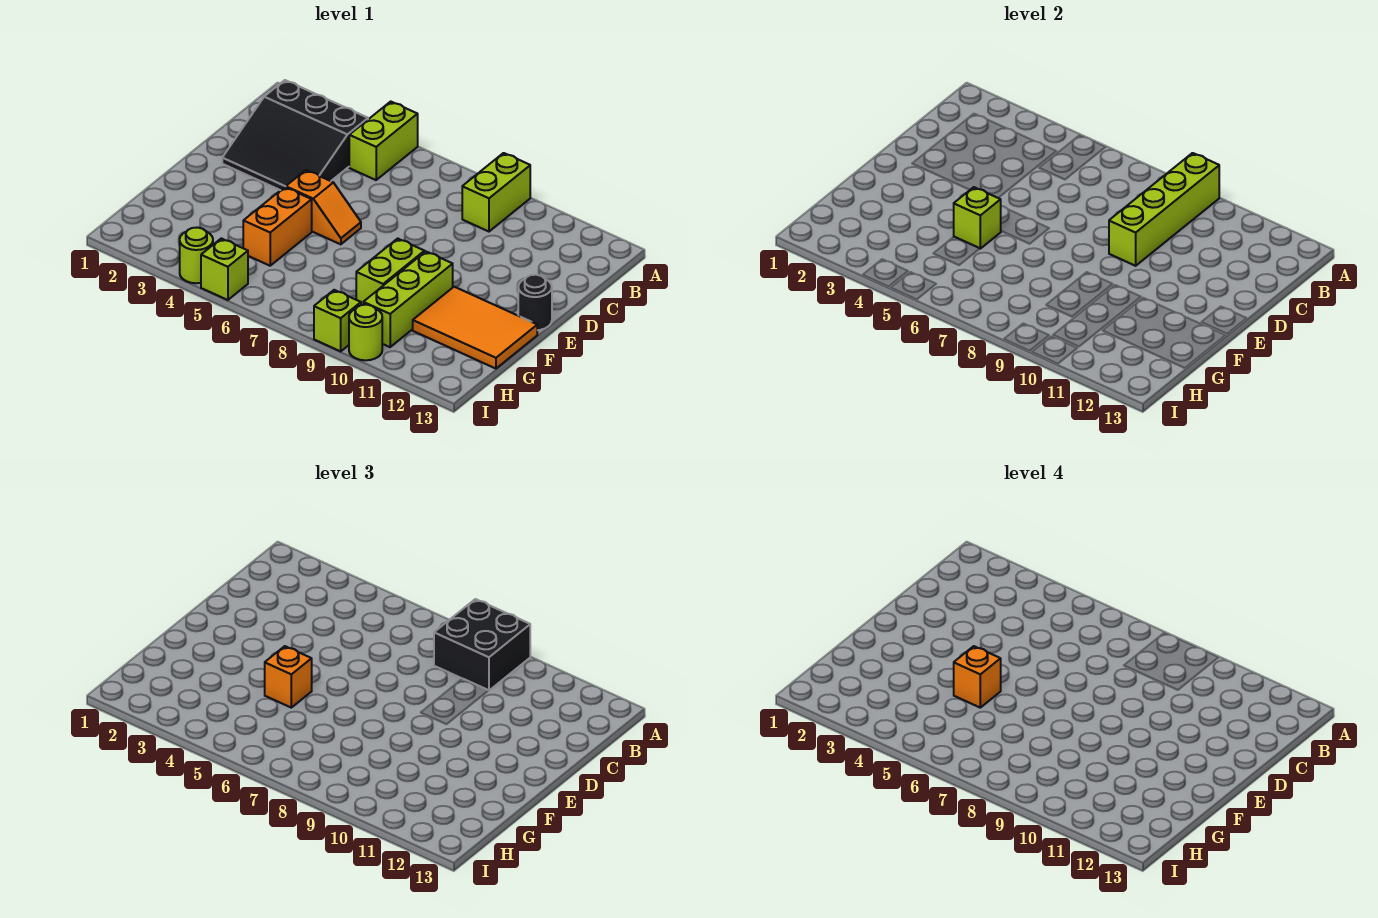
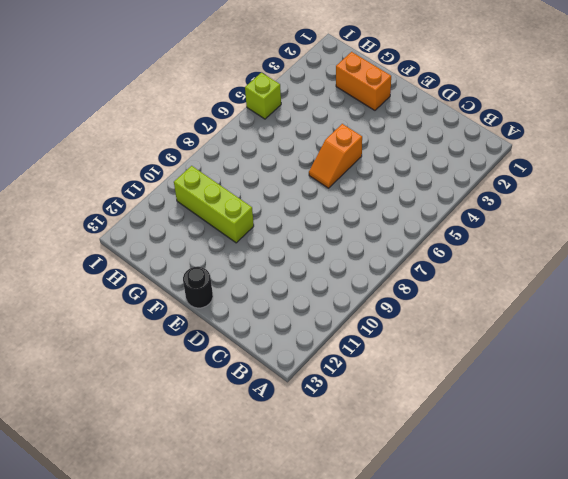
orange brick F2:G2 level 1 -> orange brick F5:G5 level 1
none -> lime brick A5:B5 level 1
none -> lime brick A9:B9 level 1
none -> black slope B2:D4 level 1 top B

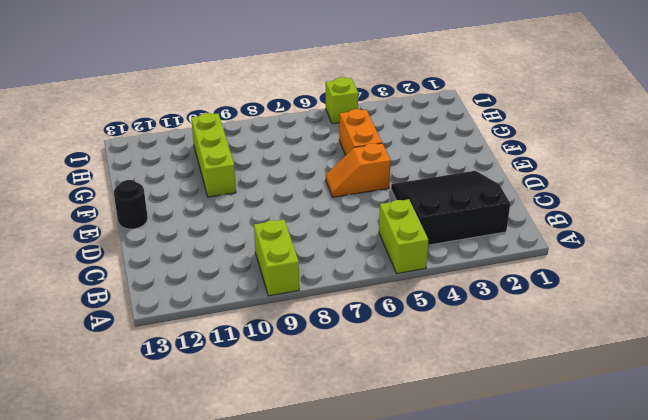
none -> lime brick F9:G9 level 1
none -> orange tile F11:G13 level 1
none -> lime round brick I4 level 1

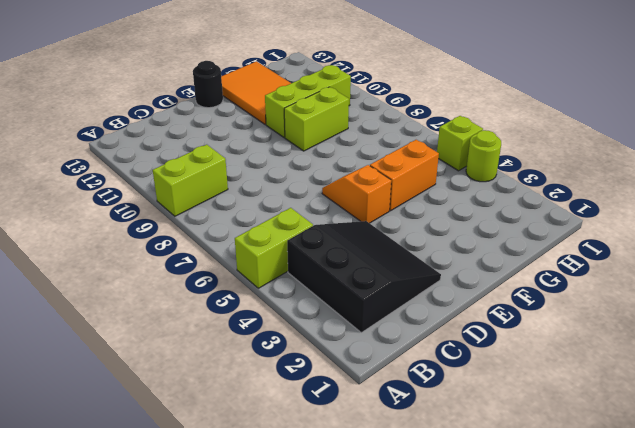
none -> lime brick I9 level 1
none -> lime round brick I10 level 1
none -> lime brick A9:D9 level 2

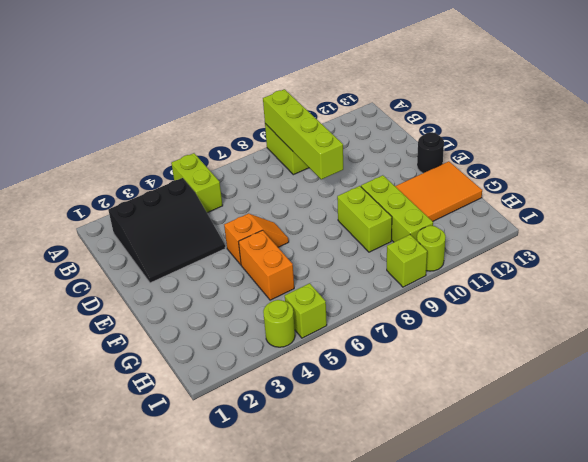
none -> lime brick F5 level 2
none -> black brick A8:B9 level 3
none -> orange brick F5 level 3

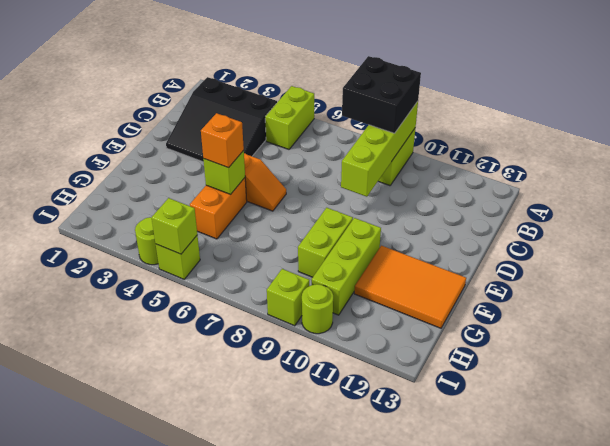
lime brick I5 level 2 -> none
none -> black round brick E13 level 1
none -> orange brick F5 level 4

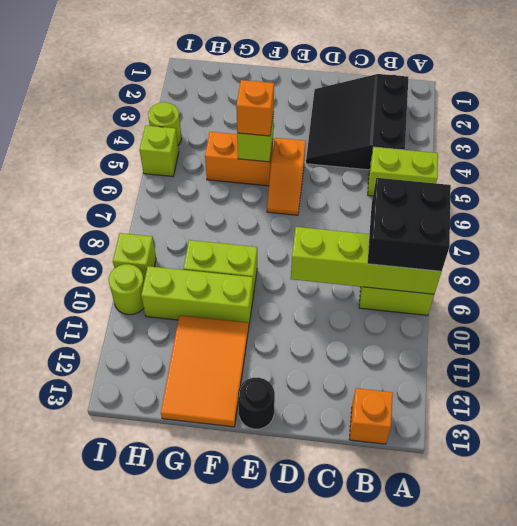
orange brick B13 level 1 -> orange brick F5 level 4

